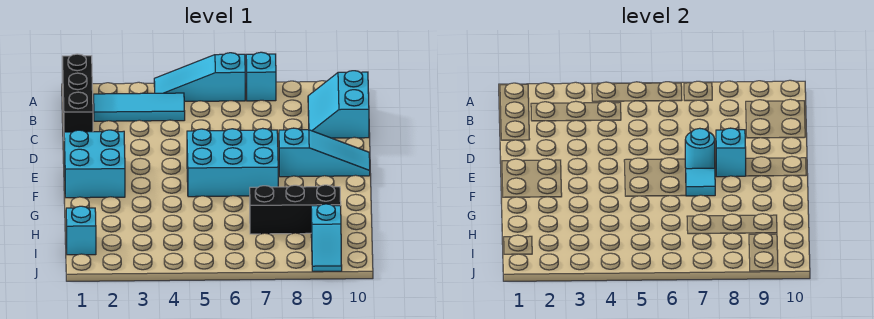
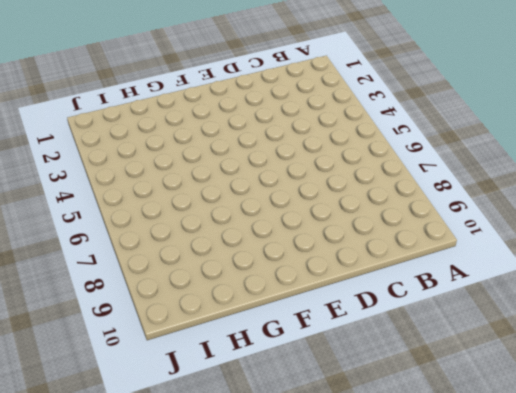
none -> black brick A1:C1 level 1
none -> cyan slope A4:A6 level 1 top 6
none -> cyan brick A7 level 1

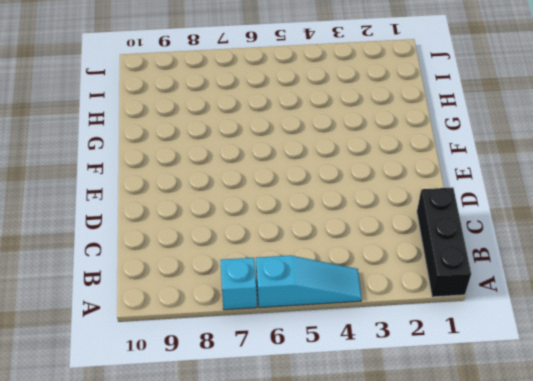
none -> cyan tile B2:B4 level 1
none -> cyan slope B9:C10 level 1 top 10
none -> cyan brick E1:F2 level 1

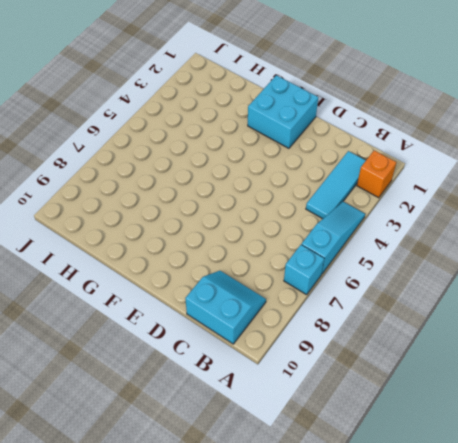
orange brick A2 level 1 -> none
none -> black brick A1:C1 level 1
none -> cyan brick E5:F7 level 1
none -> cyan slope E8:E10 level 1 top 8

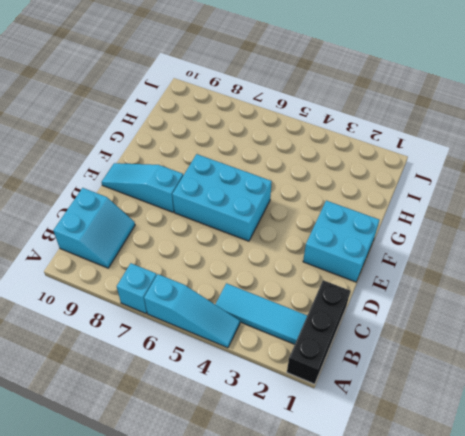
none -> black brick H7:H9 level 1
none -> cyan brick I1 level 1
none -> cyan slope I9:J9 level 1 top I

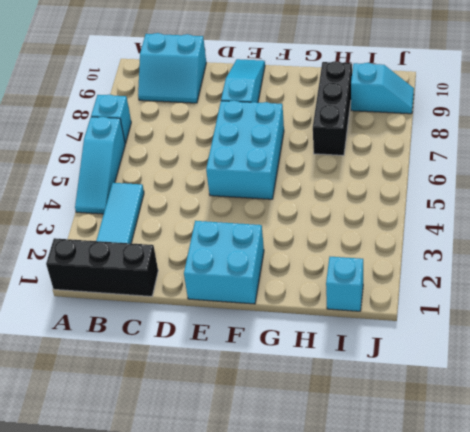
none -> cyan round brick E7 level 2
none -> cyan brick E8 level 2
none -> cyan tile F7 level 2

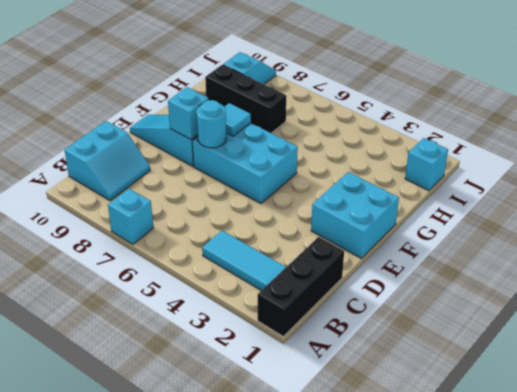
none -> cyan slope A4:A6 level 1 top 6

